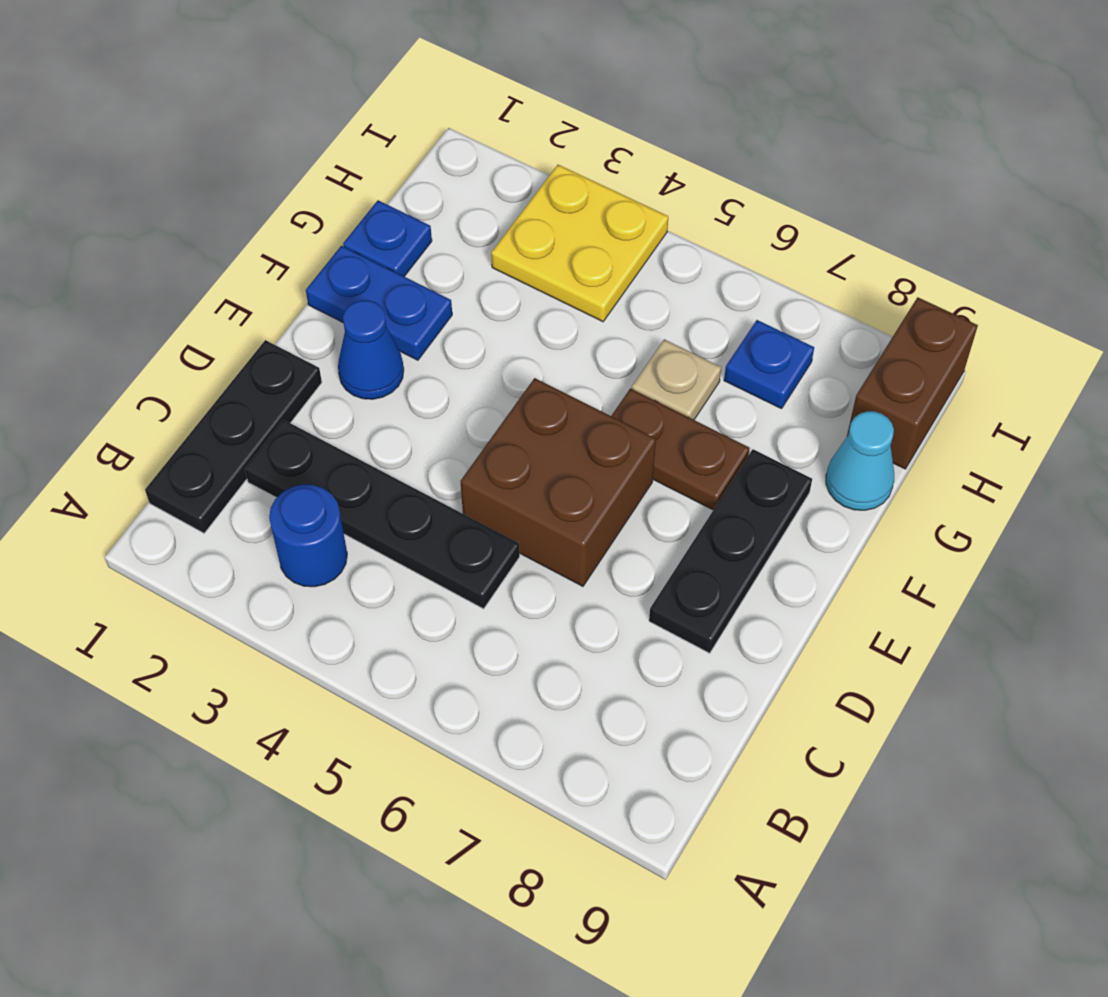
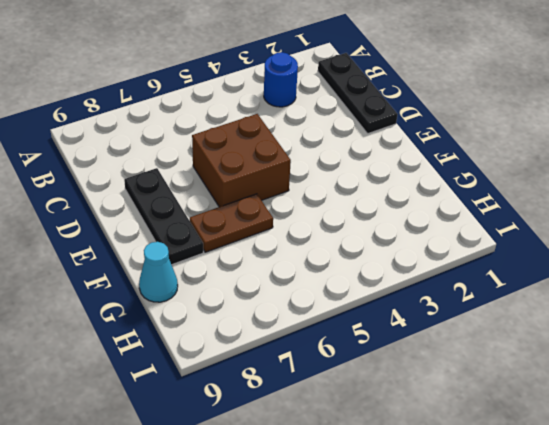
none -> black plate C2:C5 level 1
none -> blue cone E2 level 1
none -> blue plate F1:F2 level 1

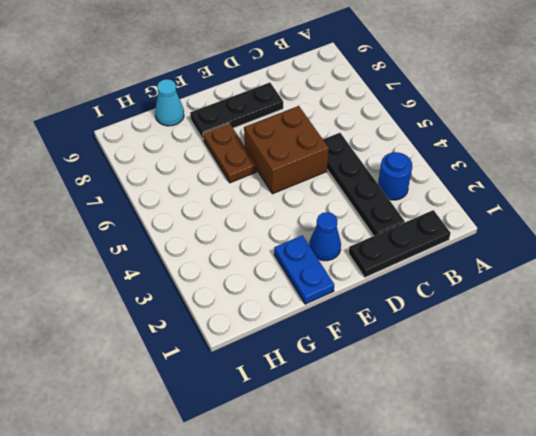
none -> blue plate G1 level 1
none -> tan plate G6 level 1
none -> yellow plate H3:I4 level 1

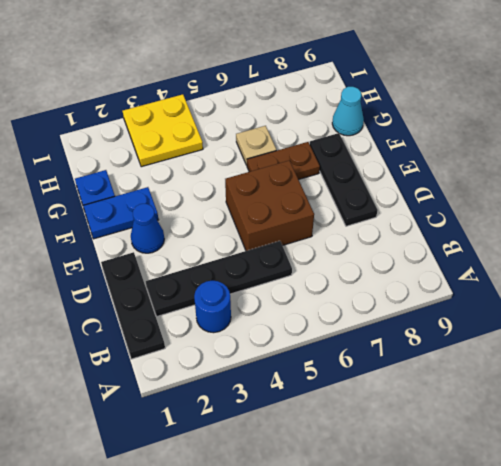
none -> blue plate H7 level 1
none -> brown brick H9:I9 level 1

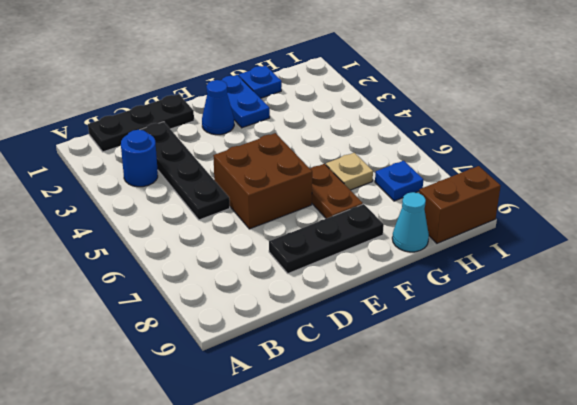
none -> yellow plate H3:I4 level 1

